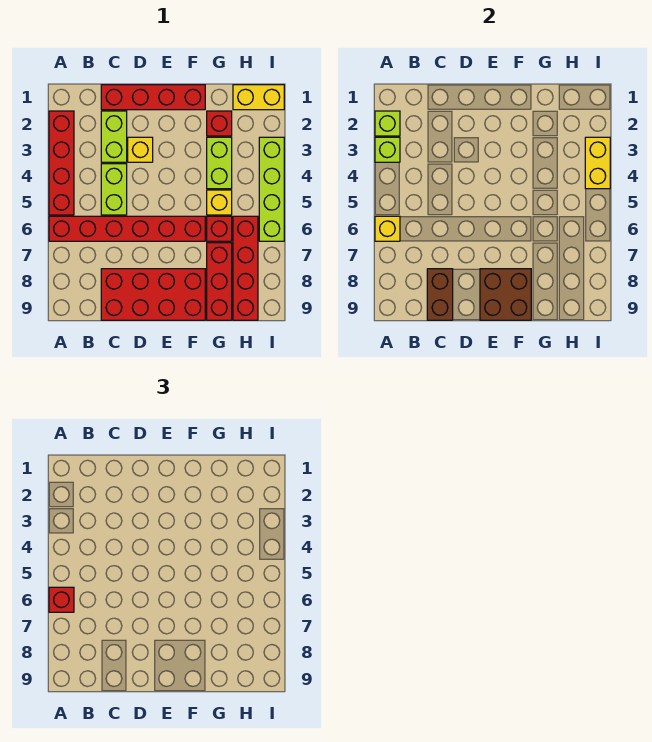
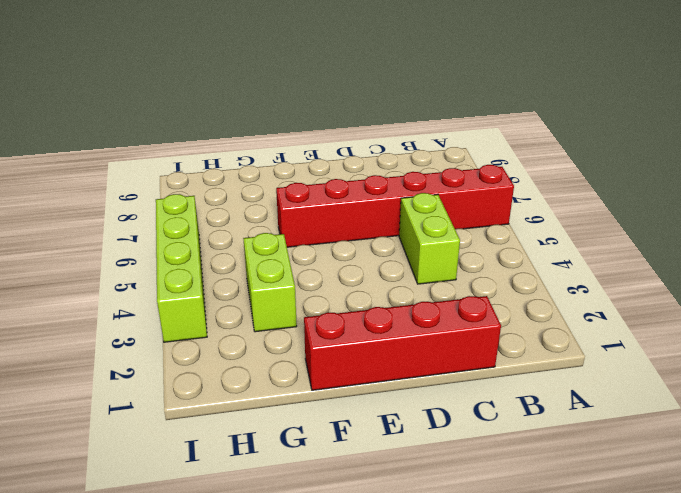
none -> red brick A2:A5 level 1
none -> lime brick C2:C3 level 1
none -> red brick C8:F9 level 1

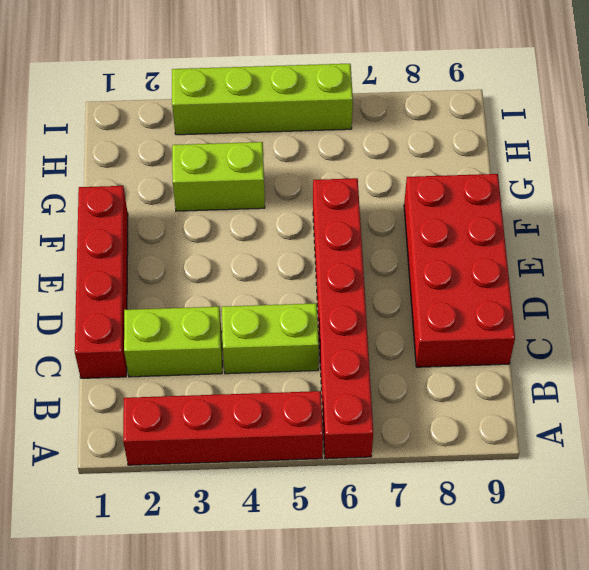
none -> yellow brick D3 level 1
none -> red brick G2 level 1
none -> yellow brick G5 level 1

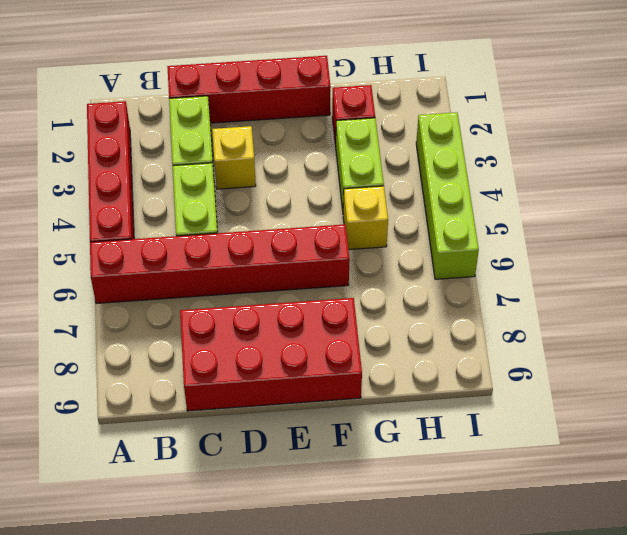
none -> red brick G6 level 1
none -> red brick G7:G9 level 1
none -> yellow brick H1:I1 level 1

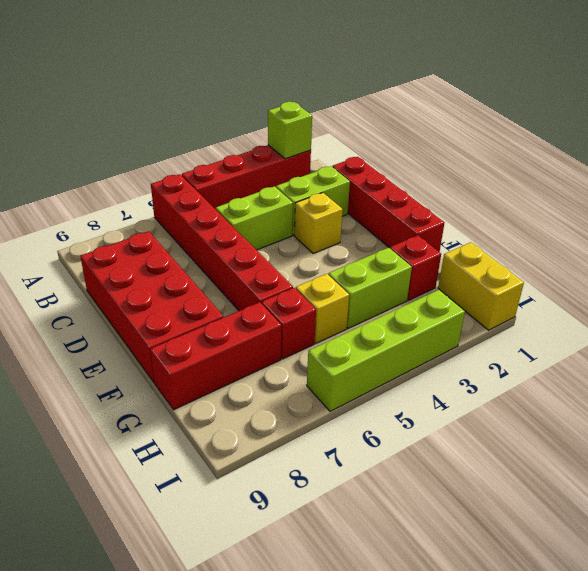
none -> red brick H6:H9 level 1
none -> lime brick A3 level 2
none -> yellow brick A6 level 2

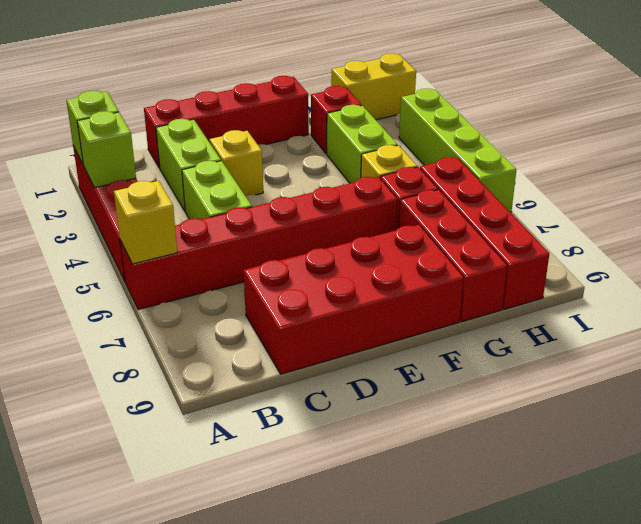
none -> brown brick C8:C9 level 2
none -> brown brick E8:F9 level 2
none -> yellow brick I3:I4 level 2

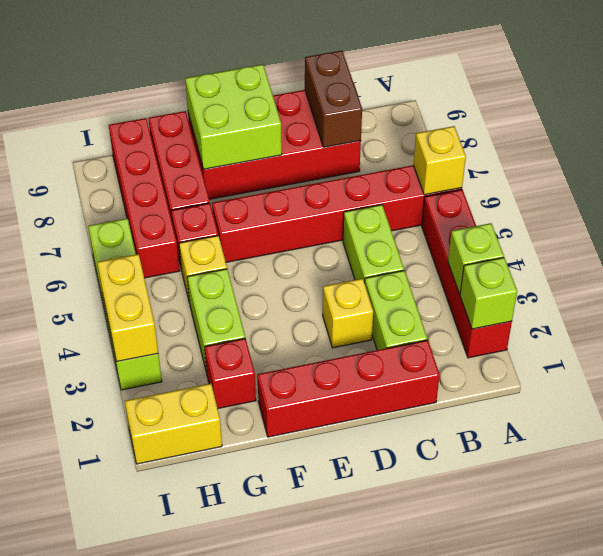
lime brick E8:F9 level 2 -> brown brick E8:F9 level 2
none -> red brick A6 level 3

